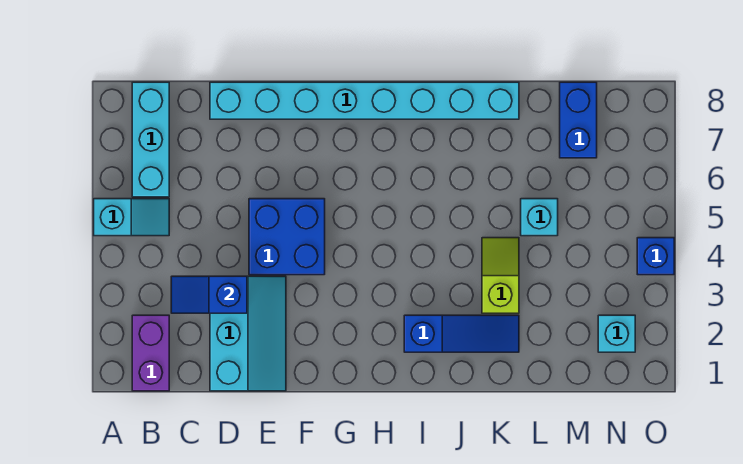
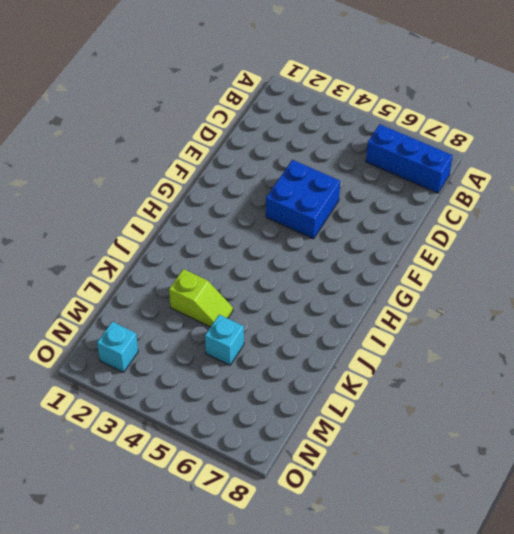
blue brick B6:B8 level 1 -> cyan brick B6:B8 level 1
none -> cyan slope A5:B5 level 1 top A
none -> purple brick B1:B2 level 1
none -> cyan slope D1:E3 level 1 top D

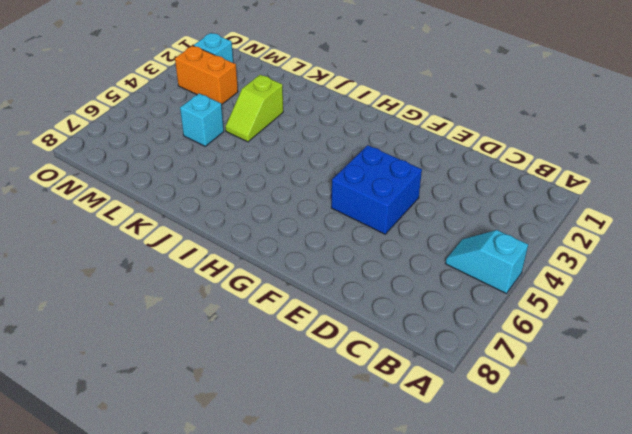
orange brick M3:N3 level 1 -> none
none -> purple brick B1:B2 level 1
none -> cyan brick B6:B8 level 1
none -> cyan slope D1:E3 level 1 top D

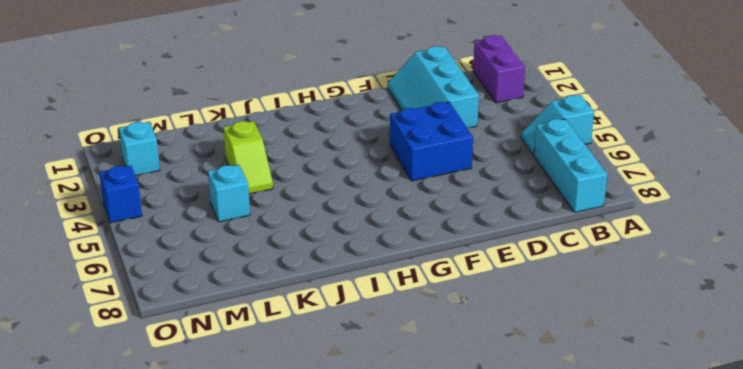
none -> cyan brick D8:K8 level 1
none -> blue slope I2:K2 level 1 top I
none -> blue brick M7:M8 level 1

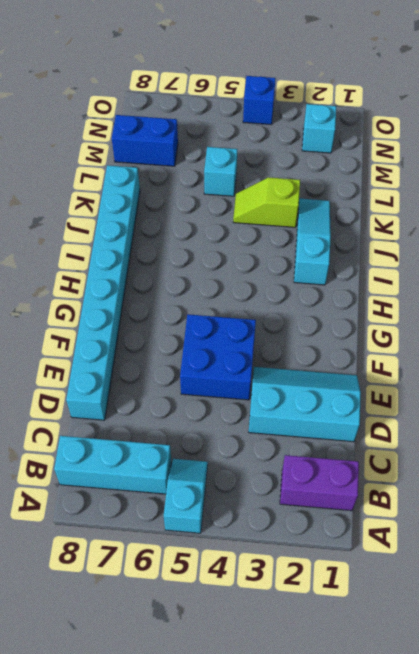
cyan slope I2:K2 level 1 top I -> blue slope I2:K2 level 1 top I
none -> blue slope C3:D3 level 2 top D

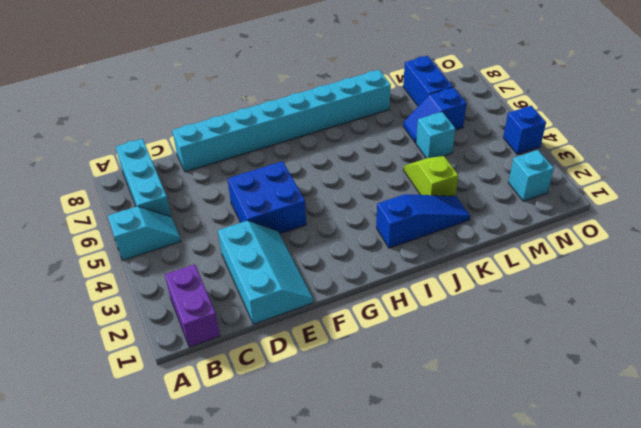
blue slope L6:M6 level 1 top M -> blue slope C3:D3 level 2 top D

